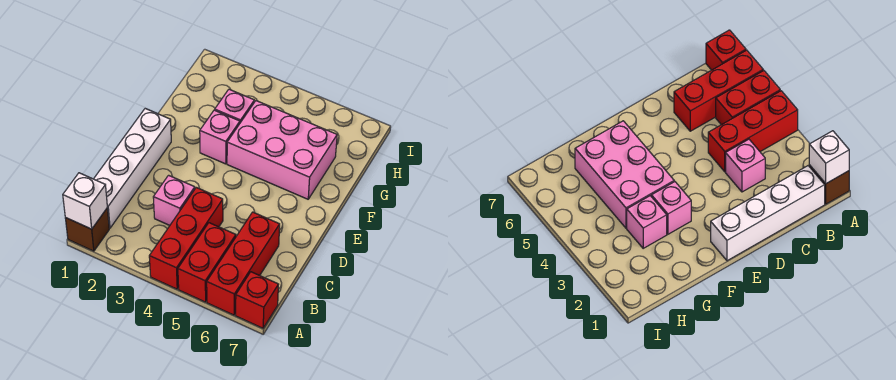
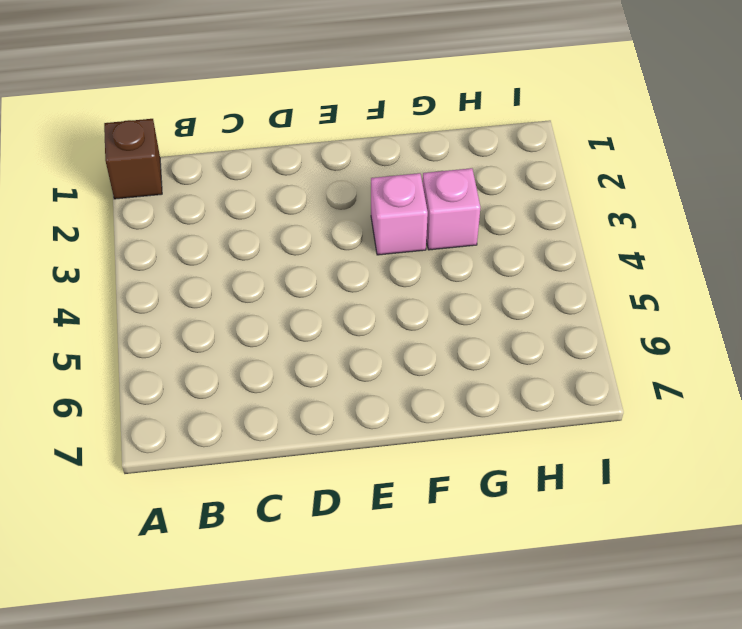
none -> red brick A4:C4 level 1
none -> red brick A5:B5 level 1

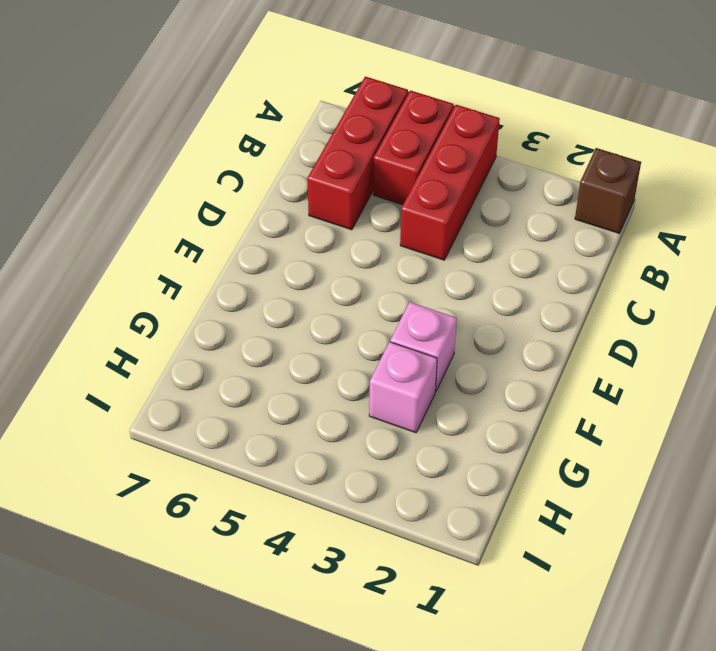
none -> red brick A7 level 1
none -> white brick B1:E1 level 1

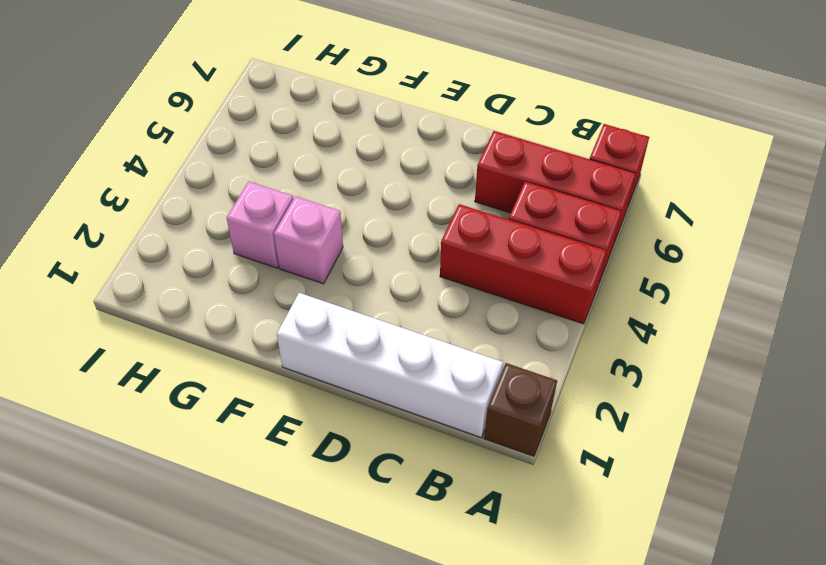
none -> pink brick C3 level 1
none -> pink brick F4:G6 level 1

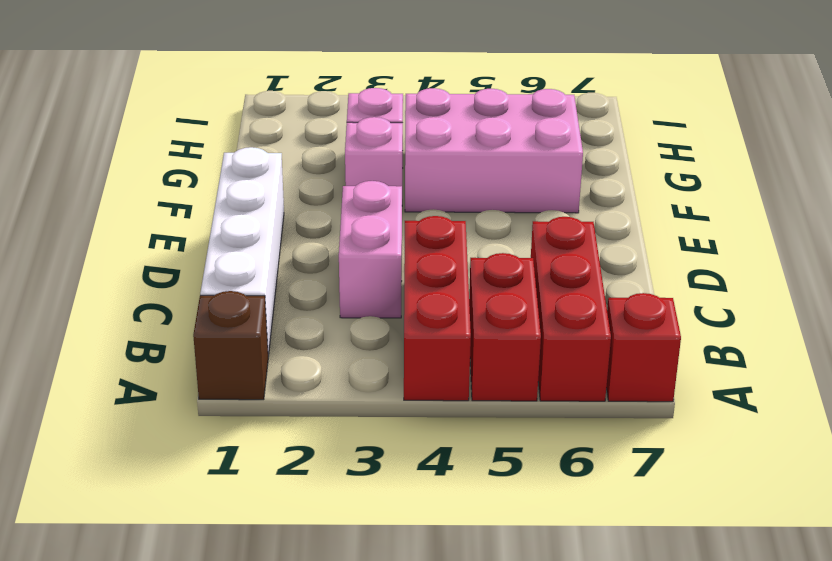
pink brick C3:D3 level 1 -> pink brick C3 level 1
none -> white brick A1 level 2

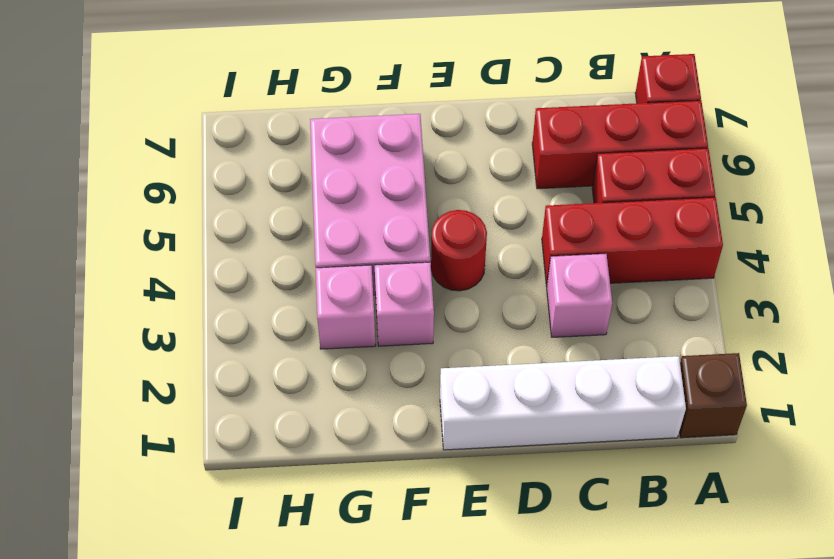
red round brick E4 level 1 -> none
none -> white brick A1 level 2

